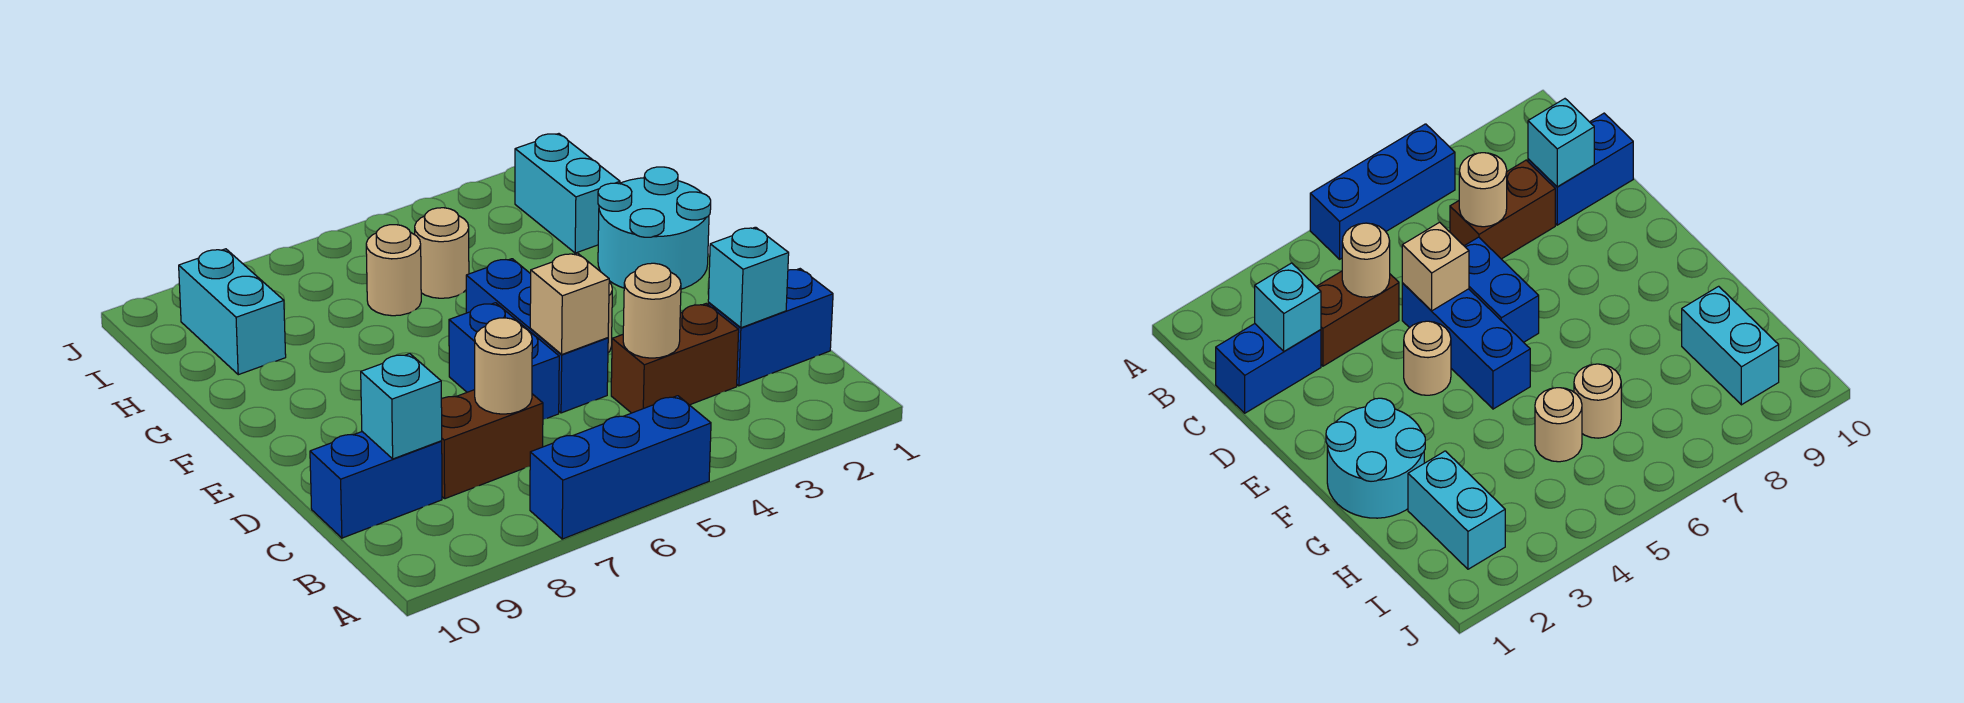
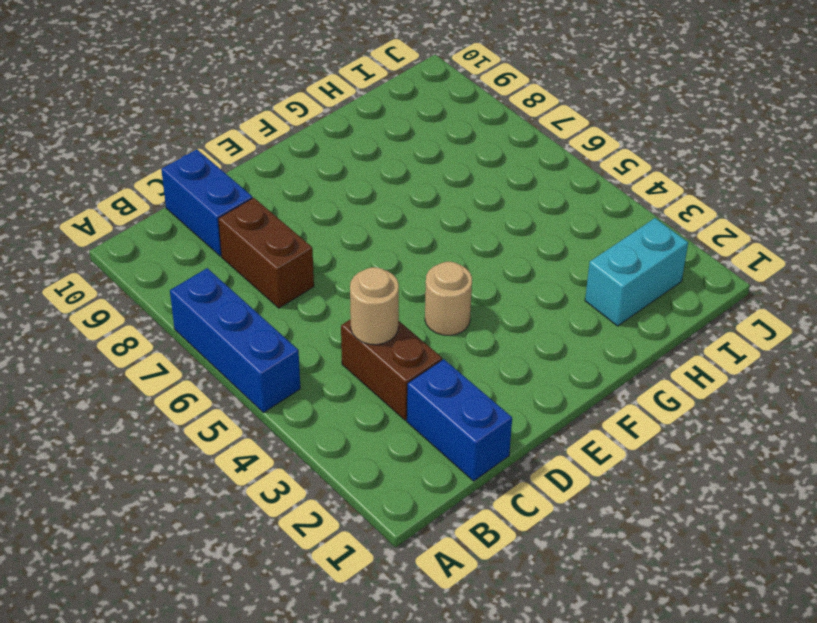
none -> blue brick D5:F5 level 1
none -> blue brick D6:E6 level 1
none -> cyan round brick F1:G2 level 1

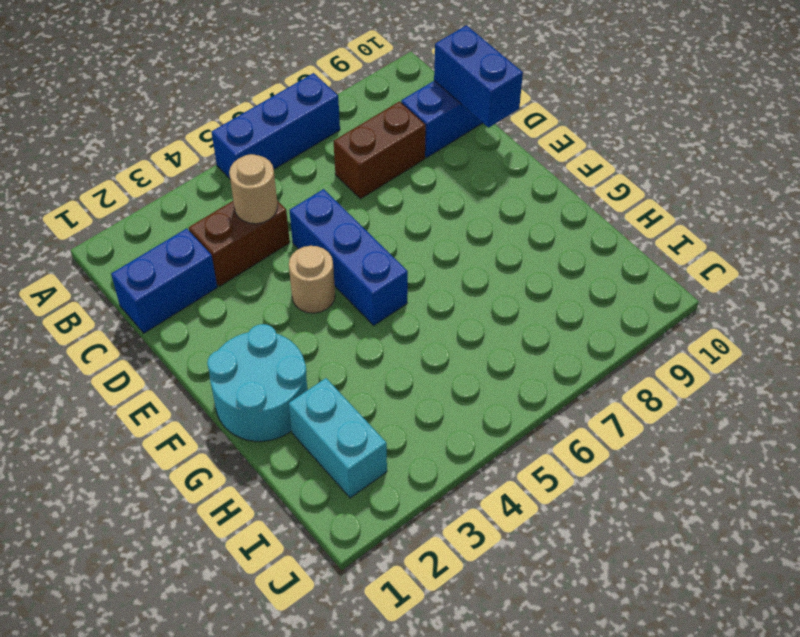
blue brick C10:D10 level 2 -> blue brick D6:E6 level 1
none -> tan round brick H5 level 1
none -> tan round brick H6 level 1
none -> cyan brick H9:I9 level 1

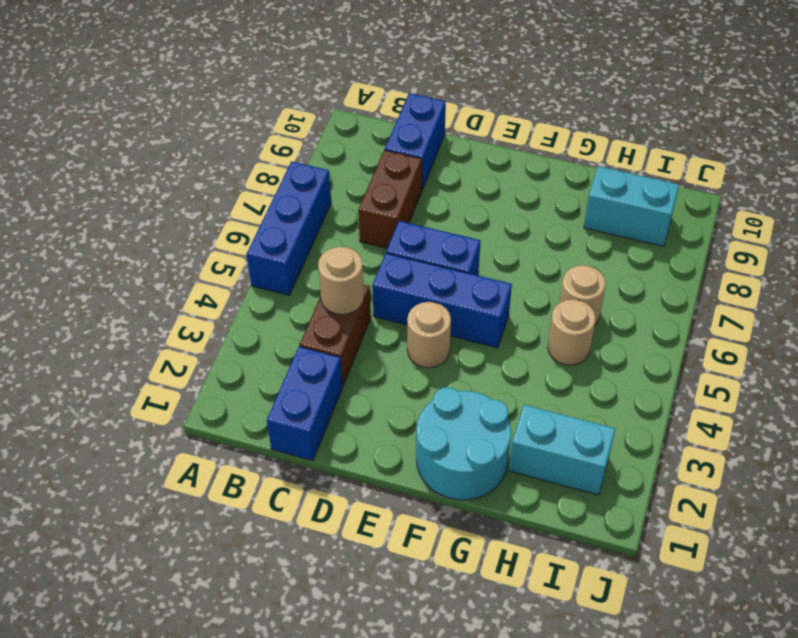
none -> cyan brick C2 level 2
none -> tan round brick C7 level 2
none -> cyan brick C9 level 2

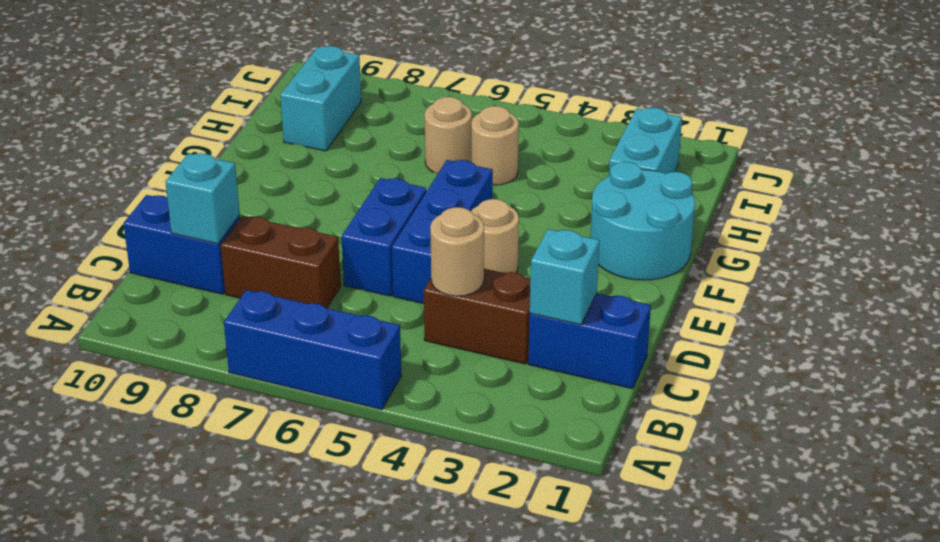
none -> tan round brick C7 level 2
none -> tan brick D5 level 2

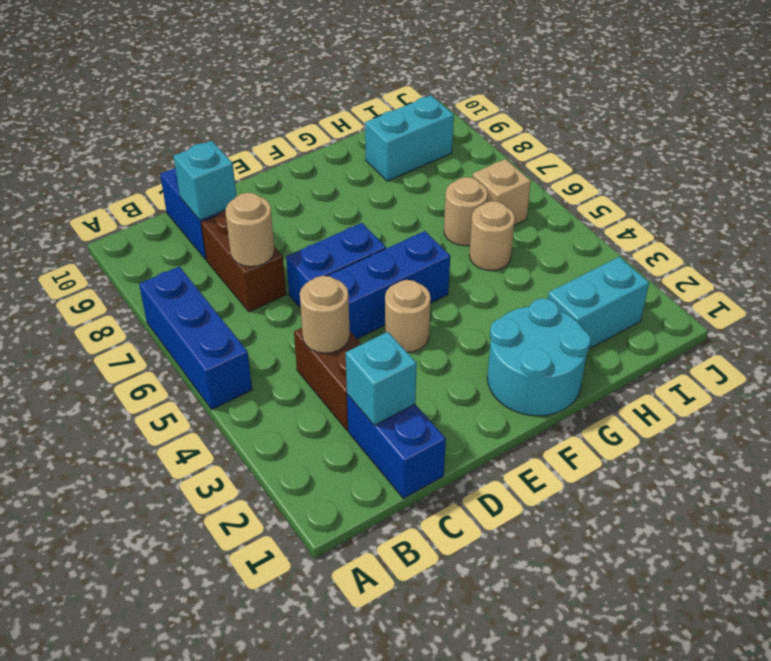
tan brick I6 level 1 -> tan brick D5 level 2

